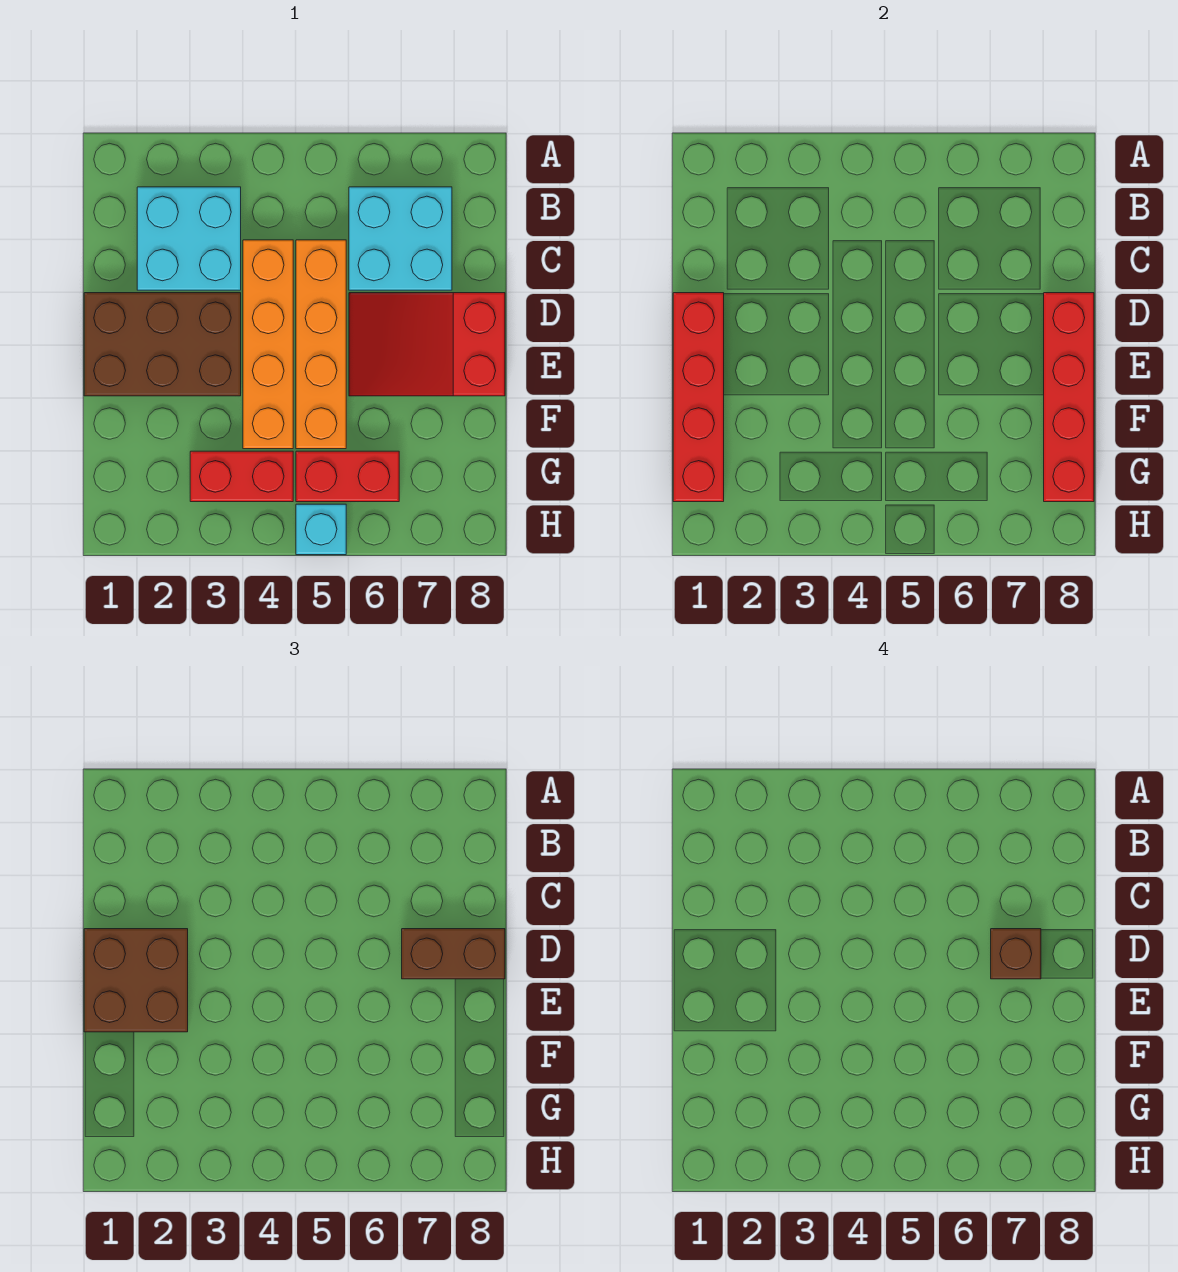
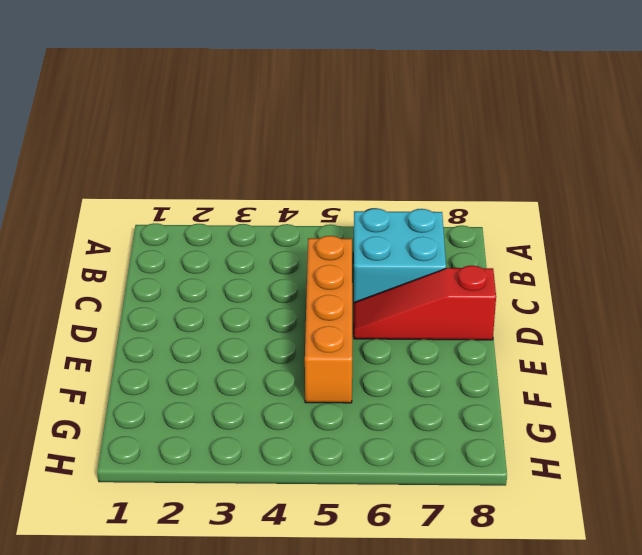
red slope D6:D8 level 1 top 8 -> red slope D6:E8 level 1 top 8
none -> cyan brick B2:C3 level 1
none -> orange brick C4:F4 level 1
none -> brown brick D1:E3 level 1

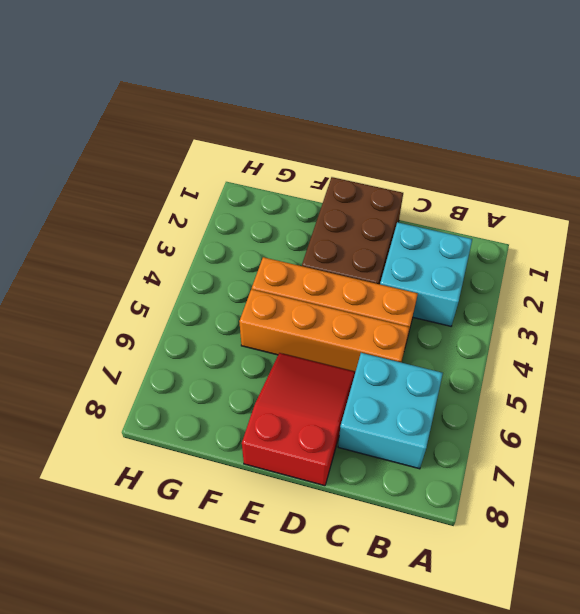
none -> red brick G3:G4 level 1
none -> red brick G5:G6 level 1
none -> cyan brick H5 level 1

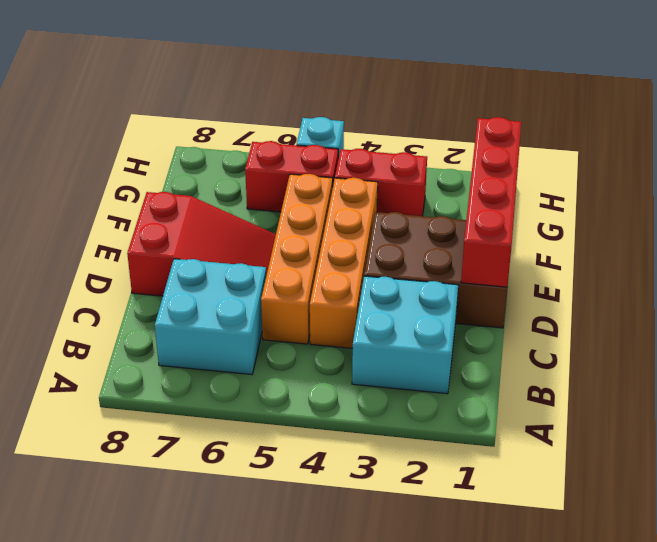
none -> red brick D8:G8 level 2
none -> brown brick D1:E2 level 3
none -> brown brick D7:D8 level 3

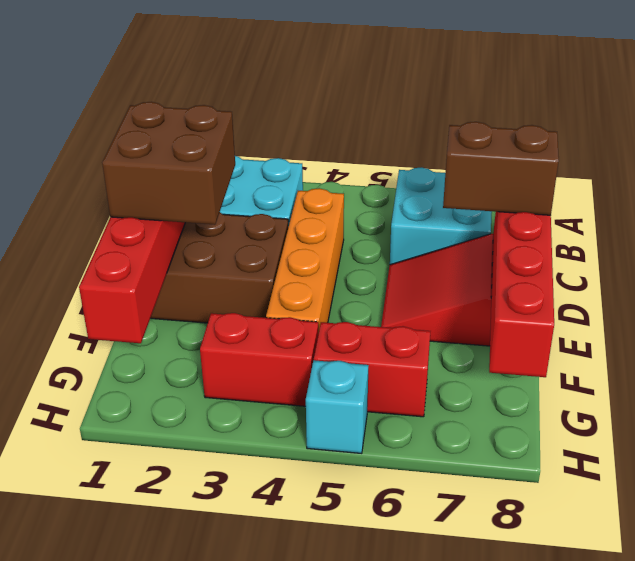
none -> orange brick C5:F5 level 1
none -> brown brick D7 level 4

